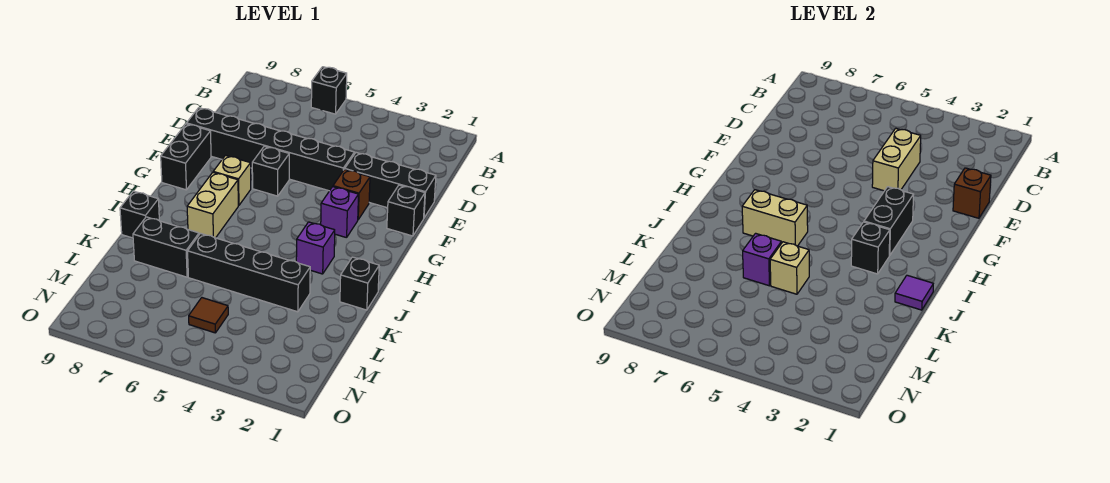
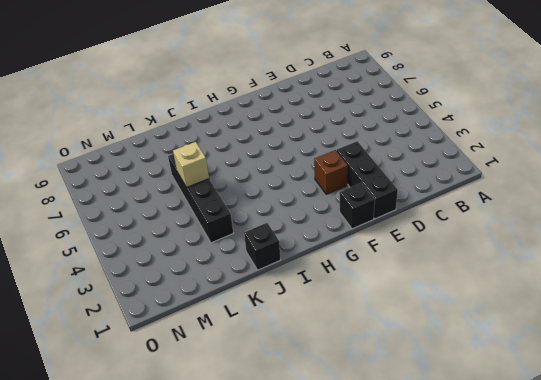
none -> black brick A6 level 1
none -> black brick E4:E9 level 1
none -> black brick F6 level 1

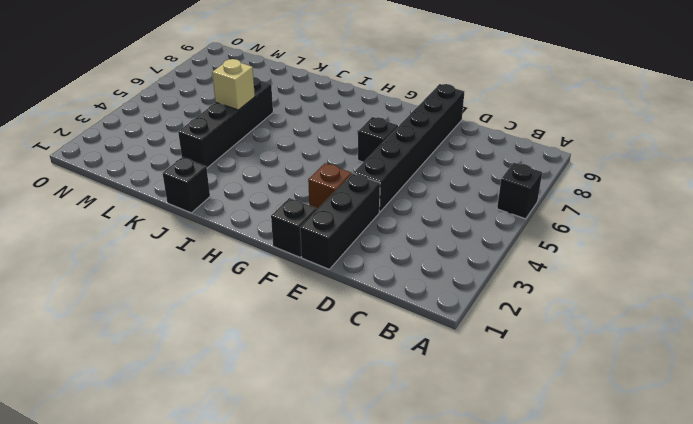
none -> black brick F9:G9 level 1
none -> purple brick G3 level 1
none -> tan brick G7 level 1

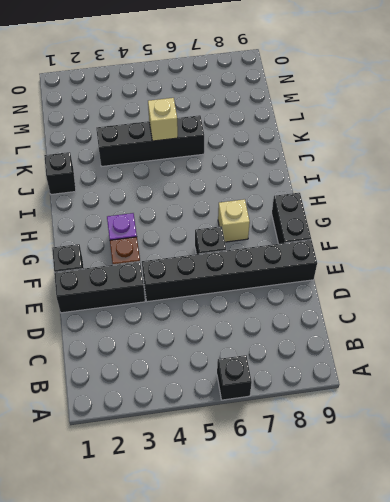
none -> tan brick H7:I7 level 1
none -> purple brick I3 level 1
none -> black brick J9 level 1

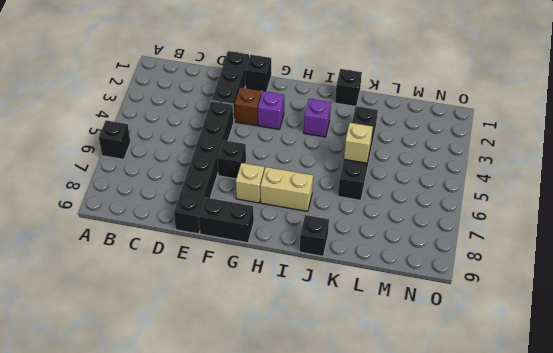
none -> black brick K7:K8 level 1
none -> brown tile M5 level 1
none -> tan brick D4:E4 level 2

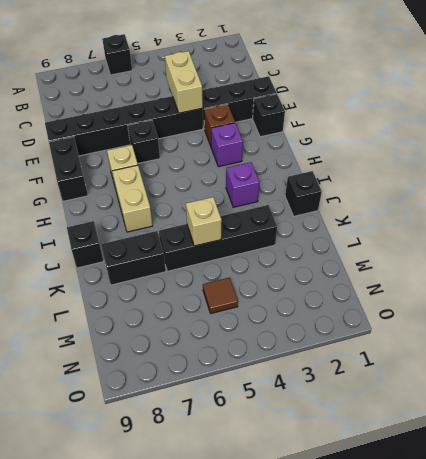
none -> brown brick E1 level 2
none -> black brick G3:H3 level 2
none -> black brick I3 level 2

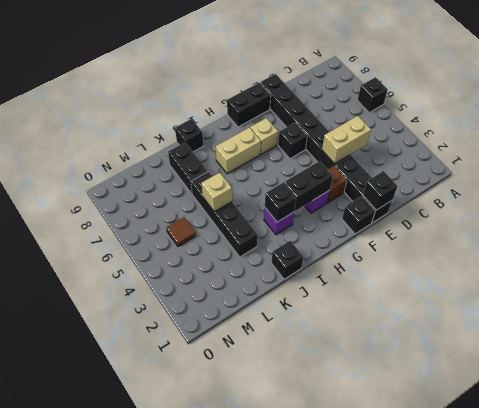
black brick E1 level 2 -> brown brick E1 level 2
none -> tan brick I6:I7 level 2
none -> purple tile J1 level 2
none -> purple brick K6 level 2

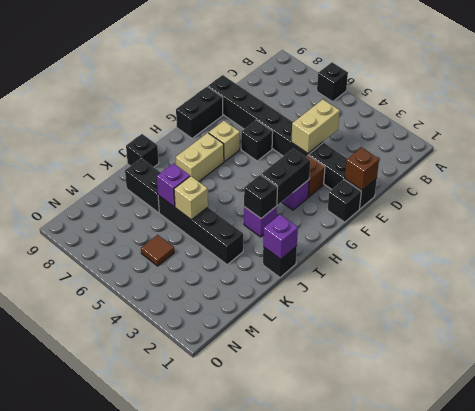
purple brick J1 level 2 -> purple tile J1 level 2
none -> tan brick I6:I7 level 2

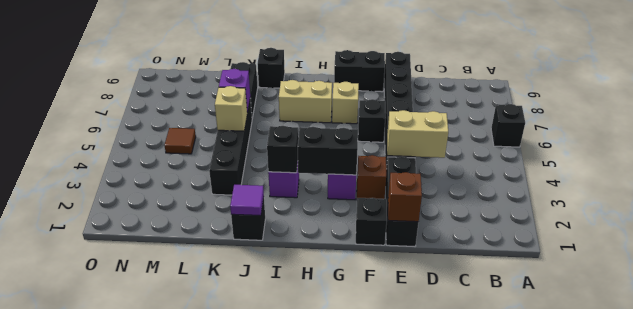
none -> tan brick I6:I7 level 2

